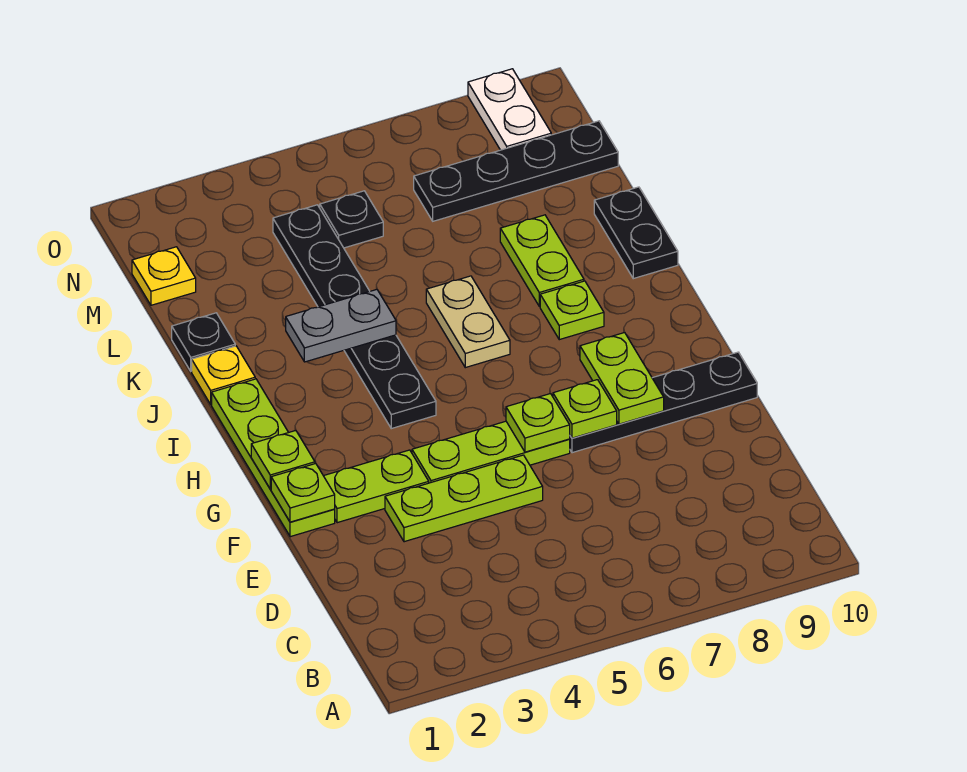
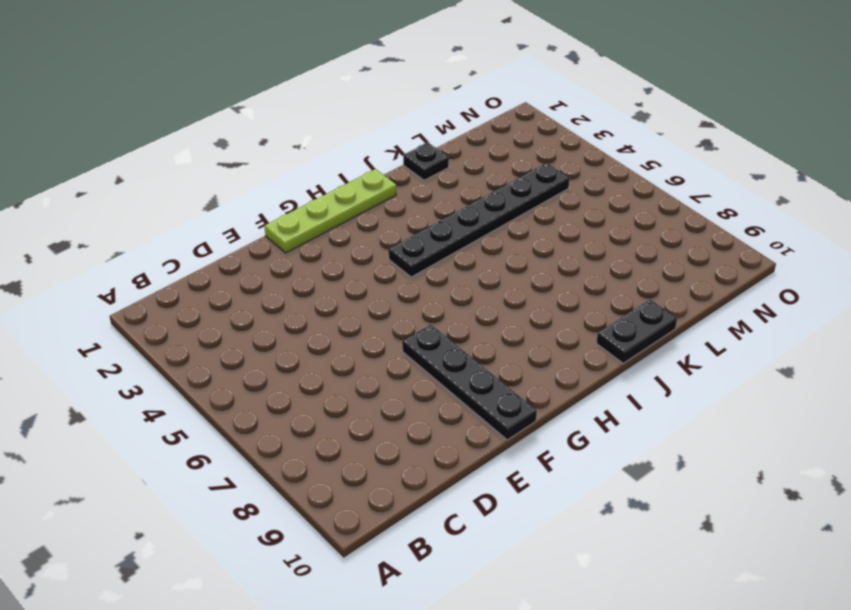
none -> lime plate E3:E5 level 1
none -> lime plate F2:F3 level 1
none -> lime plate F4:F6 level 1

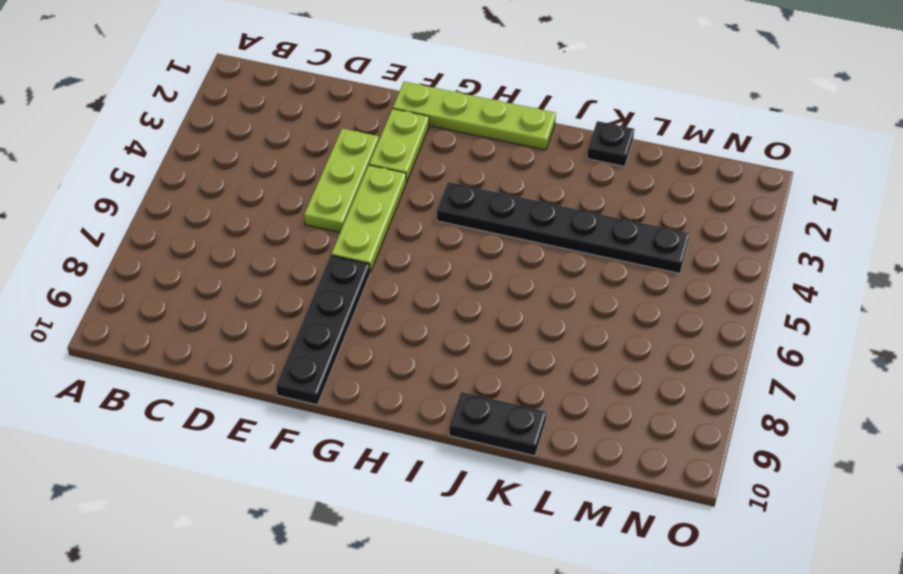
none -> tan plate I6:J6 level 1
none -> lime plate I8 level 1
none -> yellow plate J1 level 1

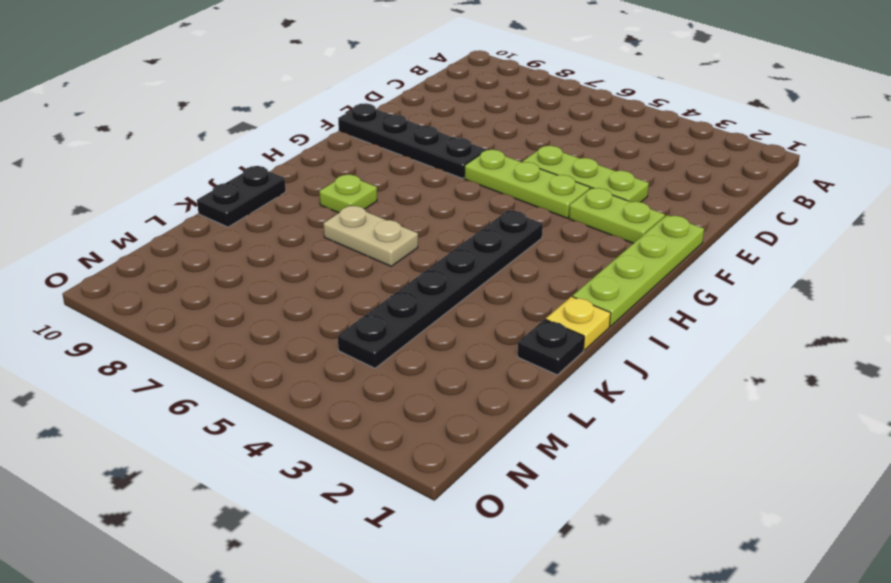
tan plate J6:J7 level 1 -> tan plate I6:J6 level 1
none -> lime plate J8:K8 level 1
none -> yellow plate M1 level 1
none -> black plate M5 level 1

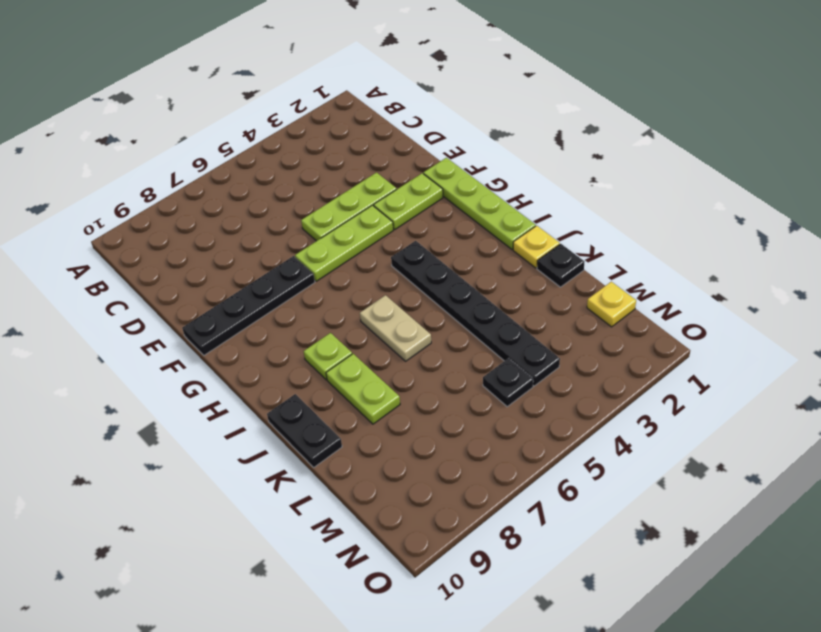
none -> black plate M7:M10 level 1
none -> white plate N9:O9 level 1
none -> lime plate F1 level 2

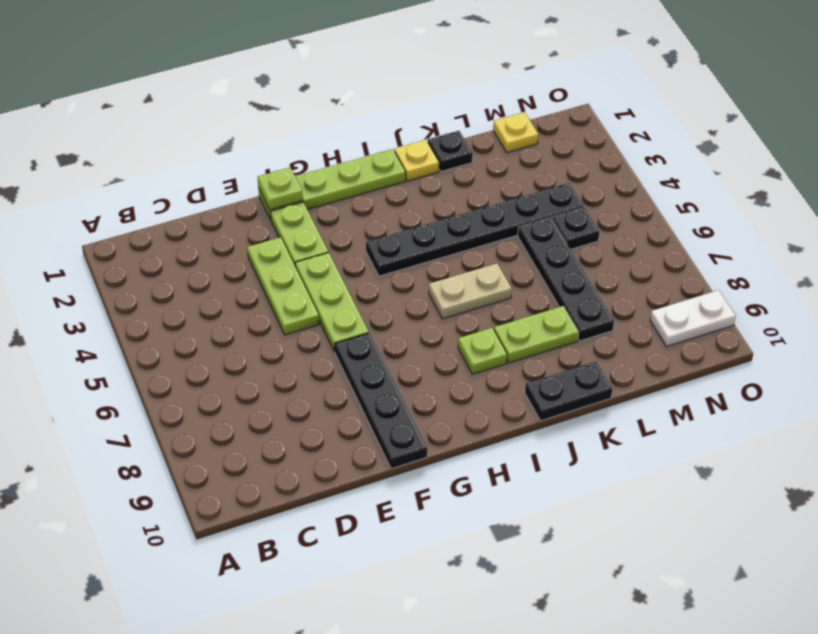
black plate L5:L8 level 1 -> black plate M7:M10 level 1
none -> lime plate F6 level 2
none -> lime plate F7 level 2
none -> lime plate F8:G8 level 2

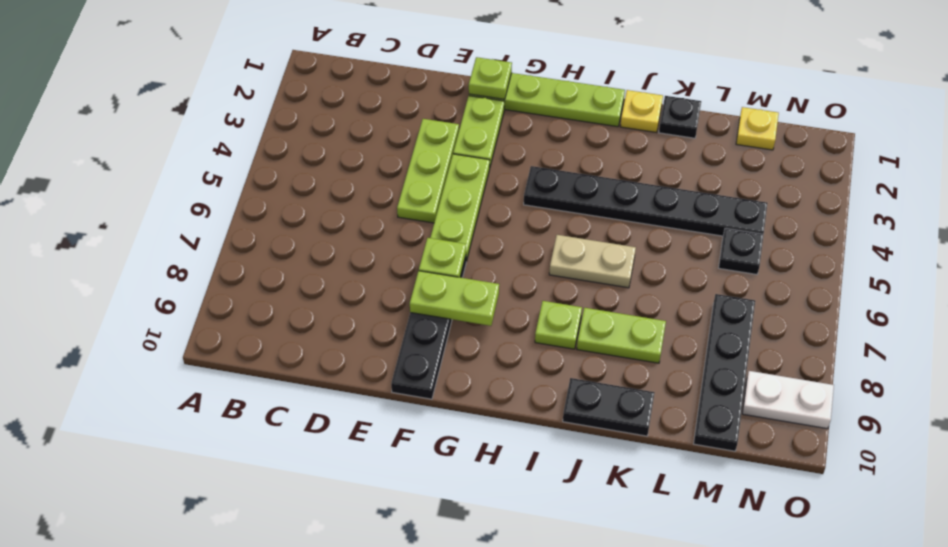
none -> lime plate F6 level 2
none -> lime plate G1 level 2
none -> grey plate J3:J4 level 2

